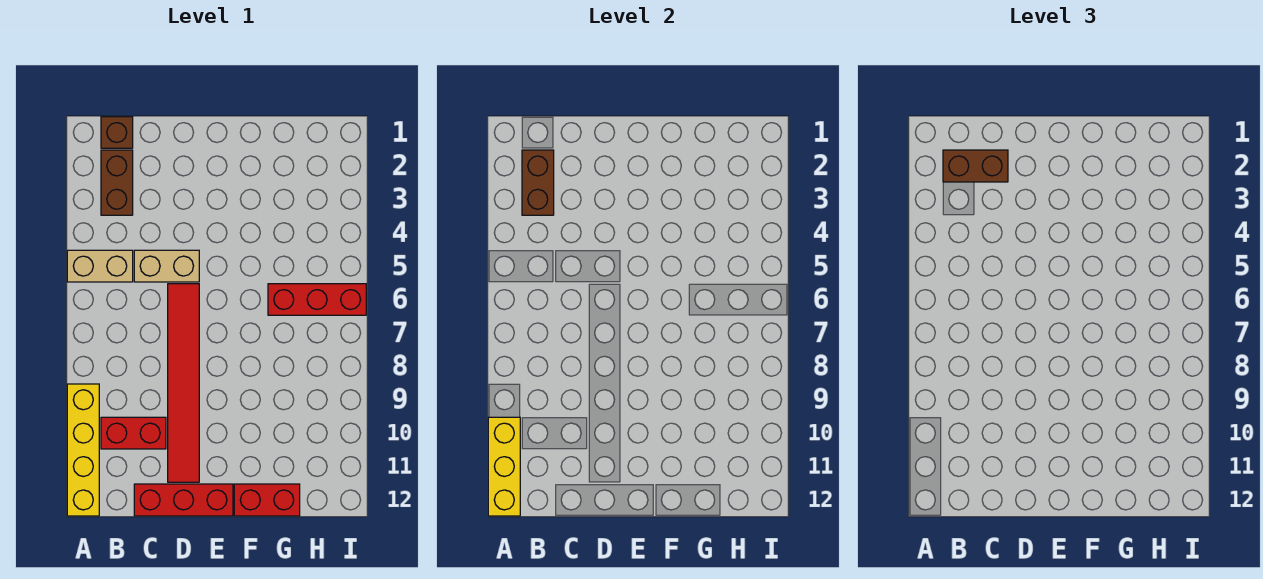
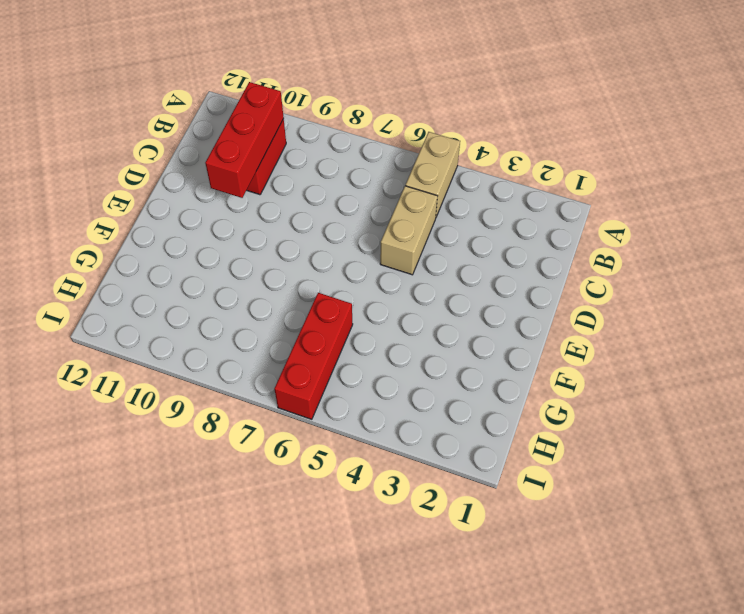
red brick B10:D10 level 2 -> red brick C12:E12 level 1
none -> yellow brick A9:A12 level 1
none -> brown brick B1 level 1
none -> brown brick B2:B3 level 1

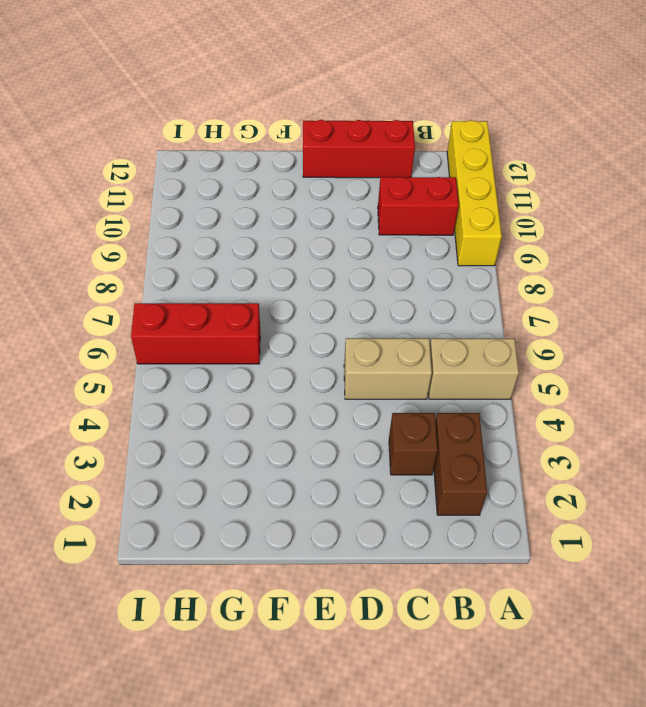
brown brick C3 level 1 -> brown brick B1 level 1
none -> red tile D6:D11 level 1
none -> red brick F12:G12 level 1
none -> yellow brick A10:A12 level 2

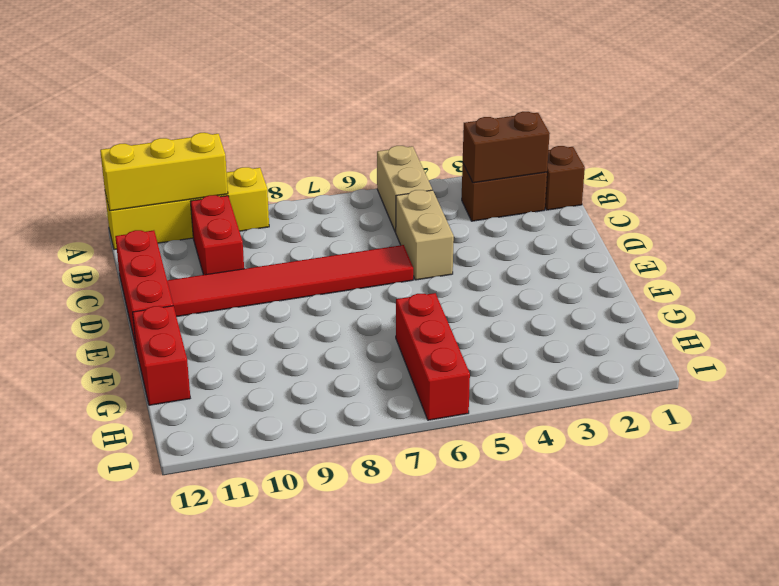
none -> brown brick B2:C2 level 3

